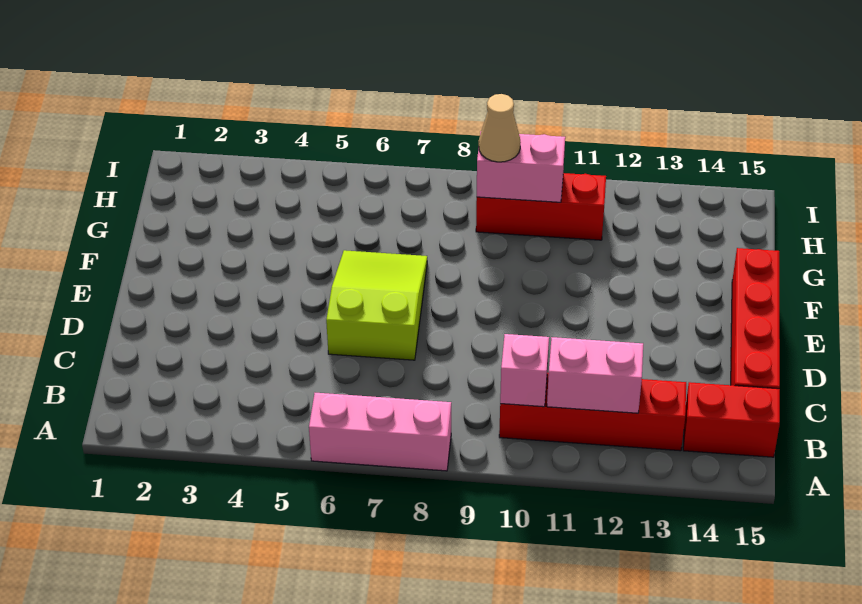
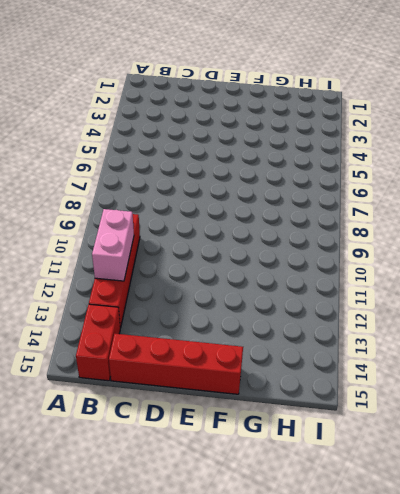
none -> pink brick A6:A8 level 1
none -> lime slope D6:F7 level 1 top D

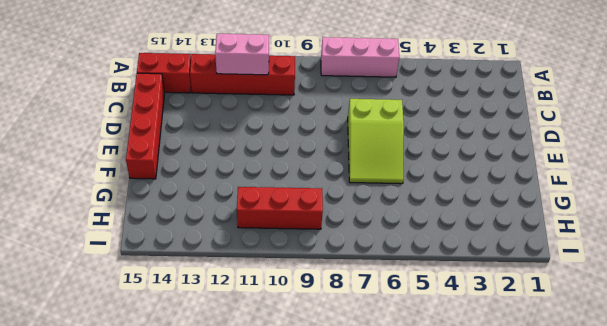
none -> pink brick B10 level 2
none -> pink brick H9:H10 level 2

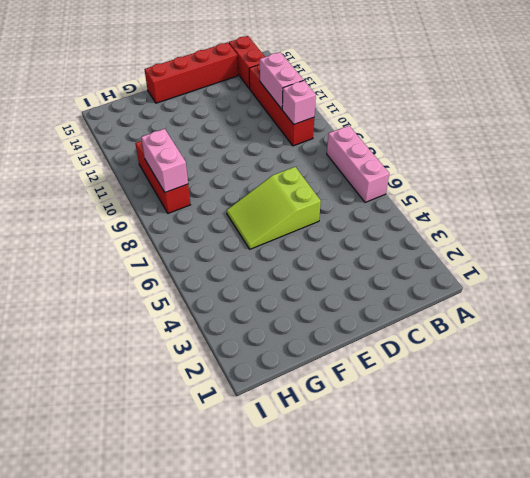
none -> tan cone H9 level 3

